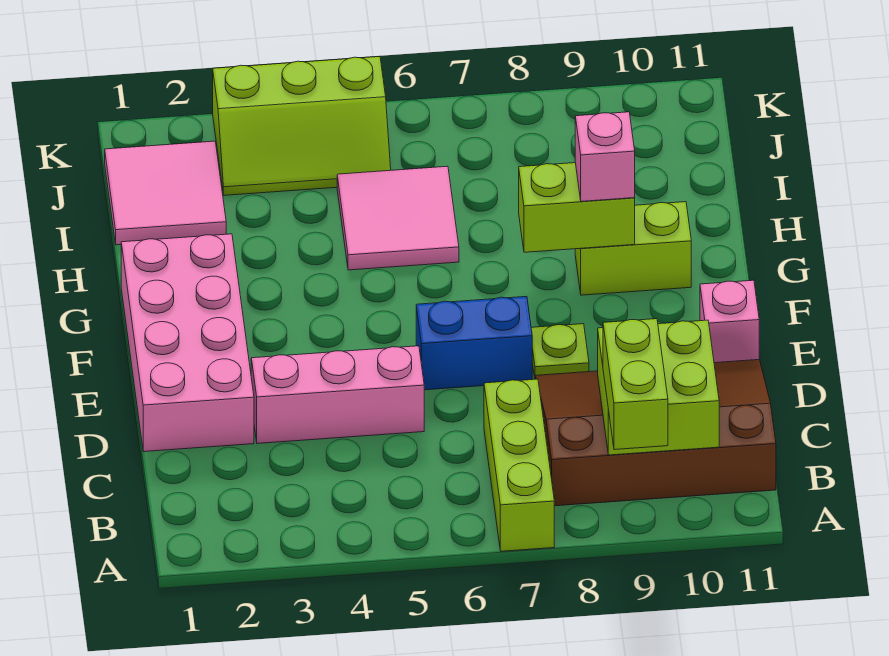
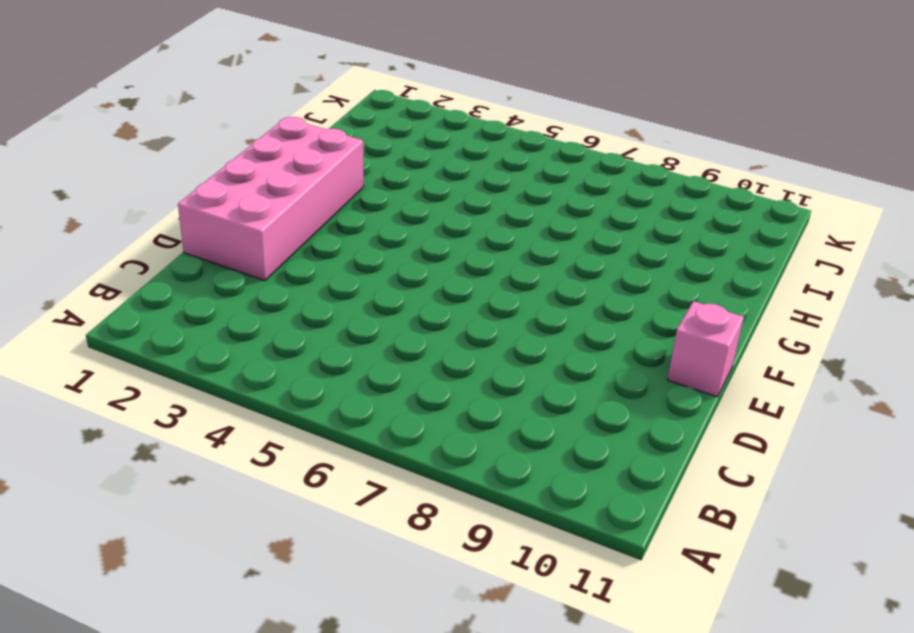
none -> lime brick A7:C7 level 1
none -> brown slope B8:D11 level 1 top B
none -> pink brick D3:D5 level 1

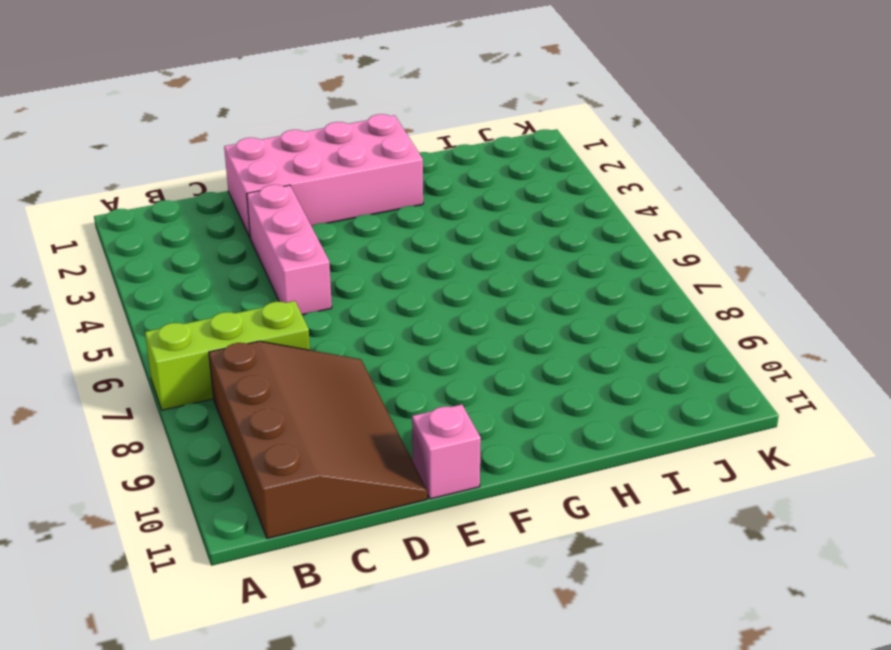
none -> blue brick E6:E7 level 1
none -> lime plate E8 level 1
none -> lime brick G9:G10 level 1

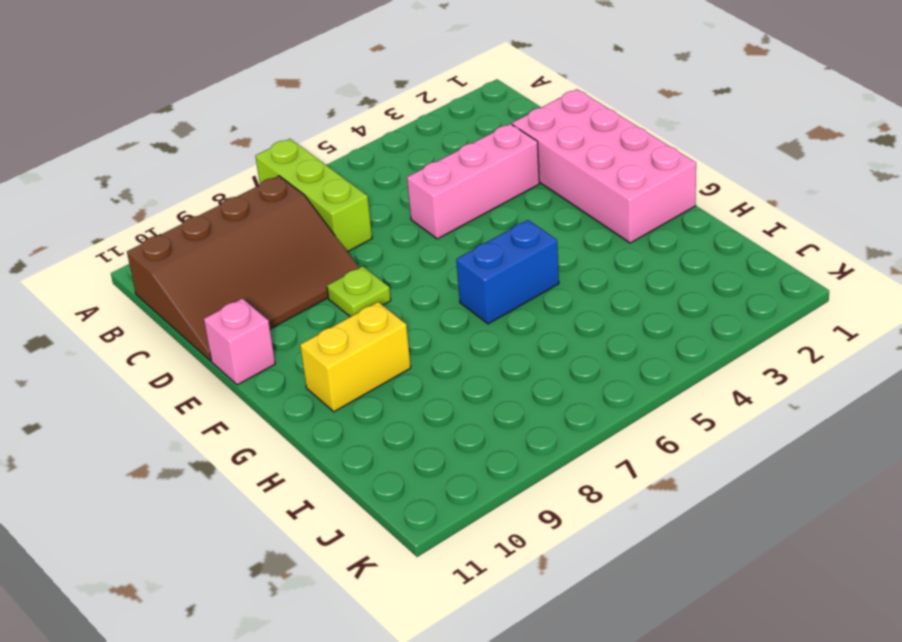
blue brick G5:G6 level 1 -> blue brick E6:E7 level 1
yellow brick G9:G10 level 1 -> lime brick G9:G10 level 1
none -> pink tile H5:I6 level 1
none -> pink tile I1:J2 level 1
none -> lime slope J3:K5 level 1 top K

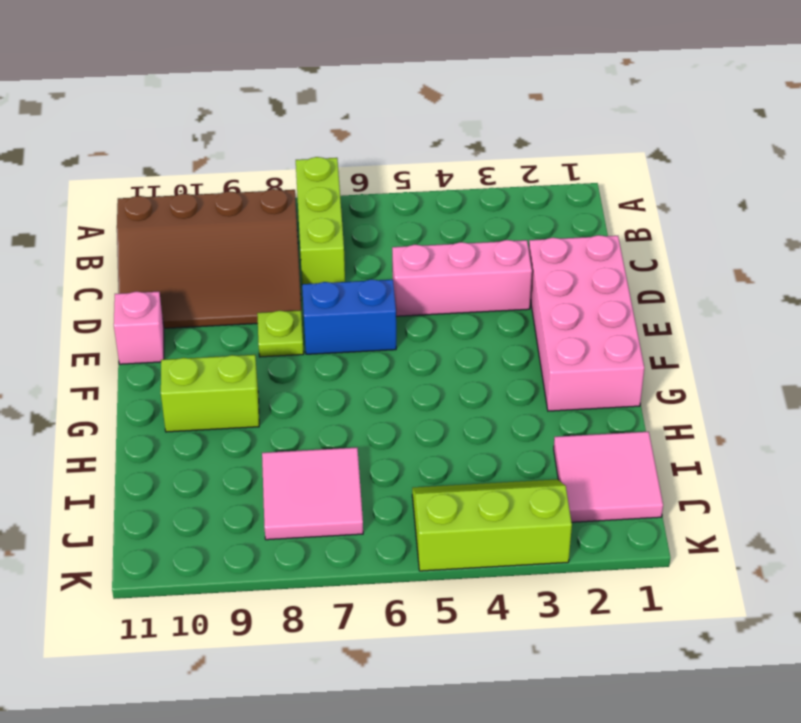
pink tile I7:J8 level 1 -> pink tile H5:I6 level 1
none -> lime brick B9:C10 level 2
none -> lime brick G8:G9 level 2
none -> lime brick A9:B9 level 3

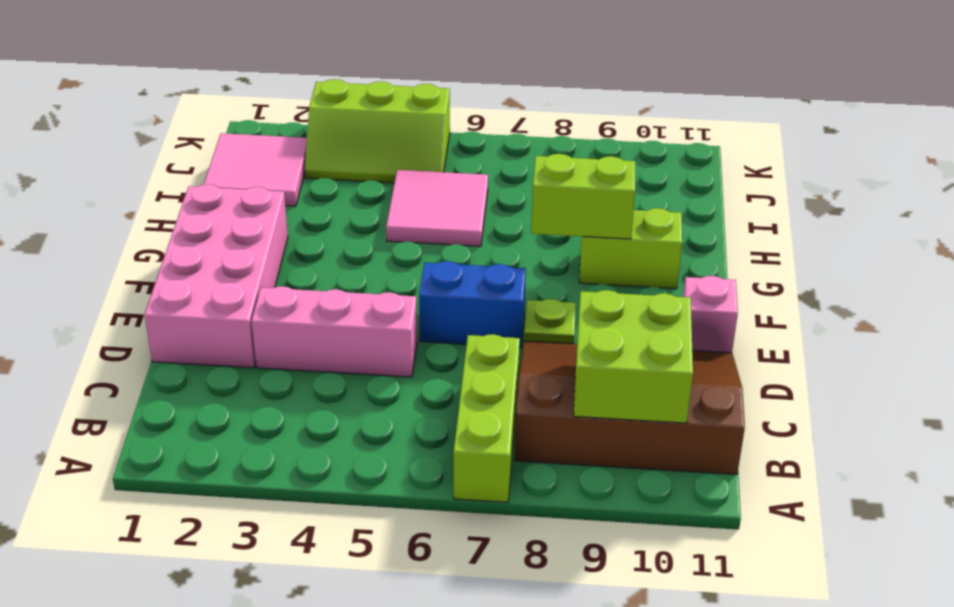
none -> lime brick A9:B9 level 3
none -> pink brick G9 level 3

